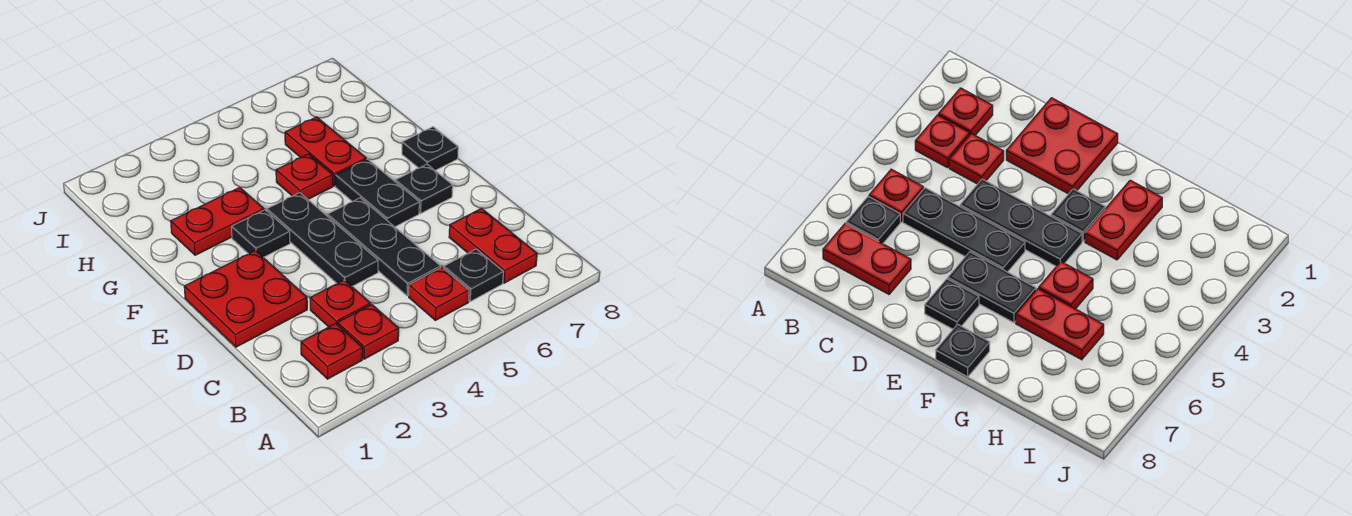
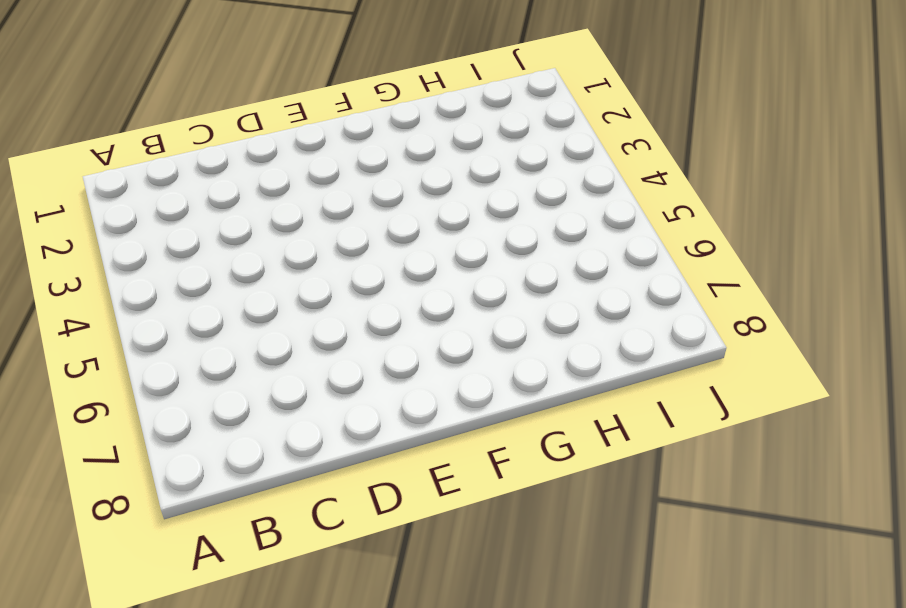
none -> red plate B2 level 1
none -> red plate B3 level 1
none -> red plate B5 level 1

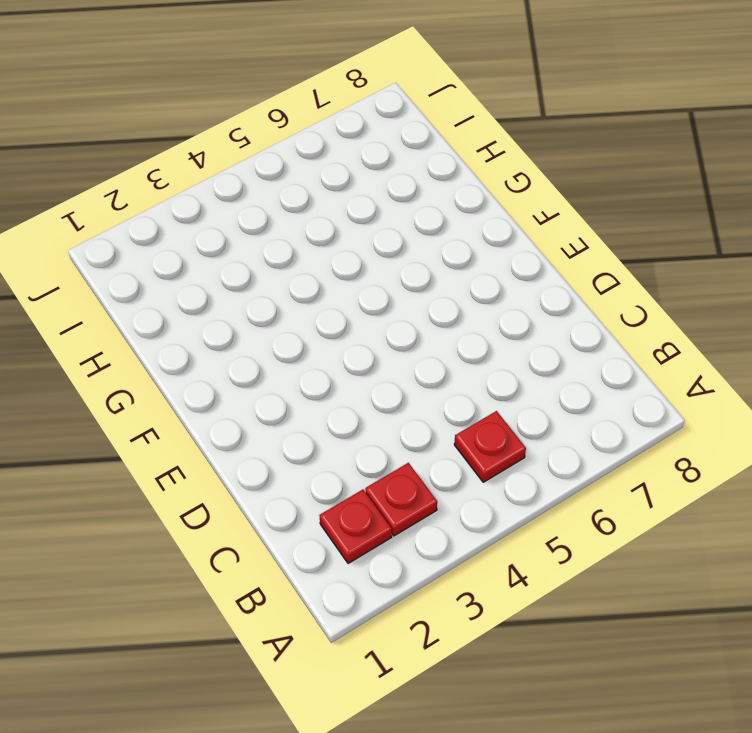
none -> black plate B6 level 1
none -> red plate B7:C7 level 1
none -> red plate C3 level 1

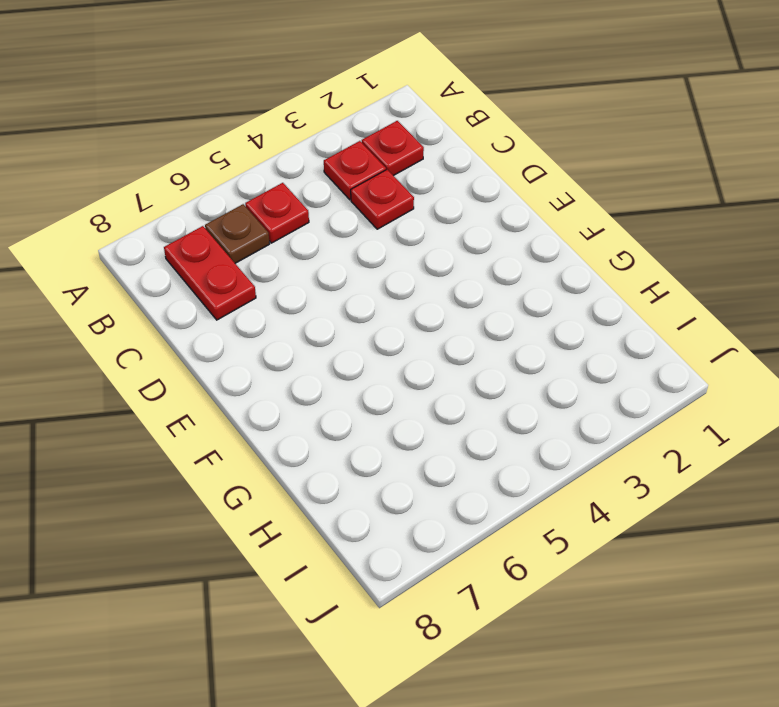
brown plate B6 level 1 -> black plate B6 level 1
none -> black plate C5:E5 level 1
none -> red plate D1:E2 level 1
none -> black plate D4:F4 level 1

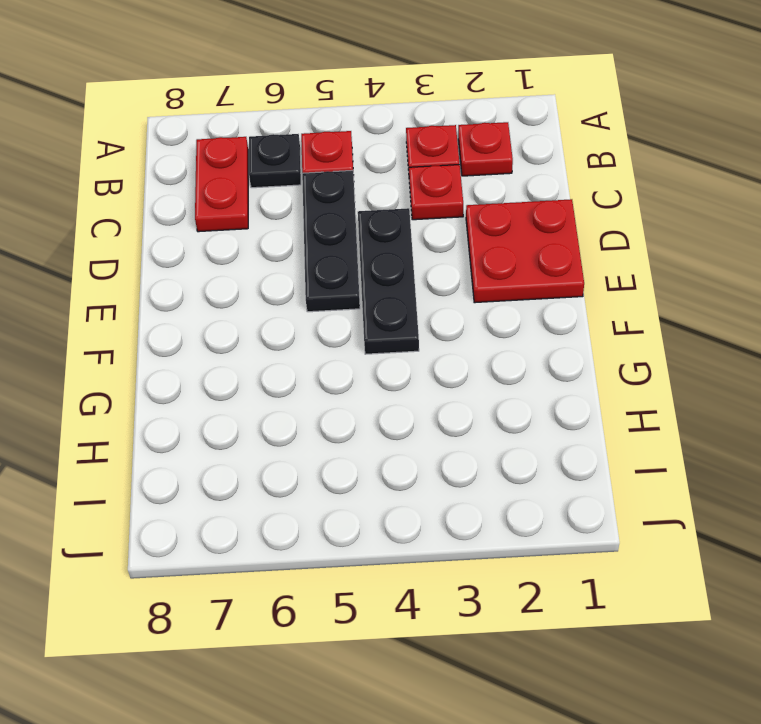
none -> black plate E6:F6 level 1
none -> black plate E7 level 1
none -> black plate F3 level 1

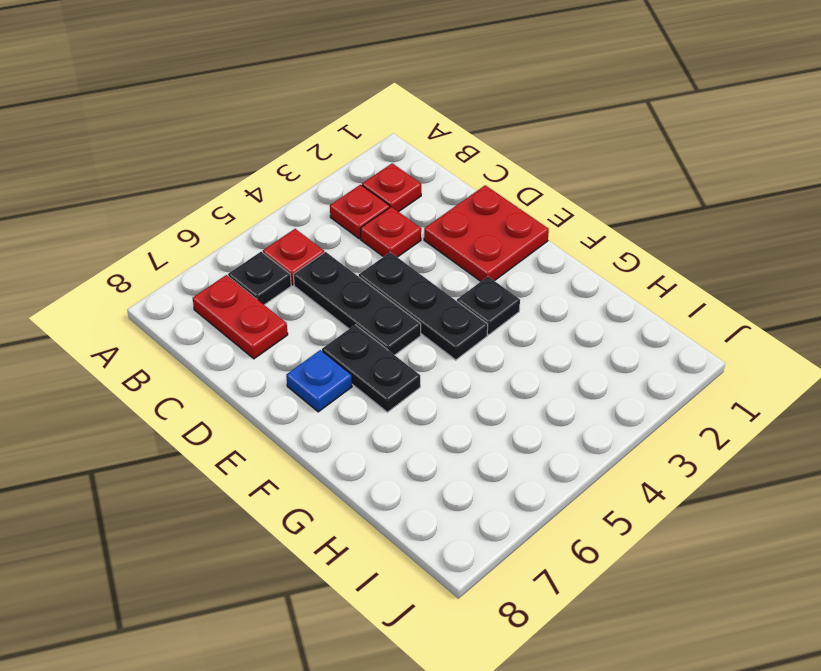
blue plate E7 level 1 -> black plate E7 level 1
none -> black plate F8 level 1
none -> red plate G2:G3 level 1
none -> red plate G5 level 1

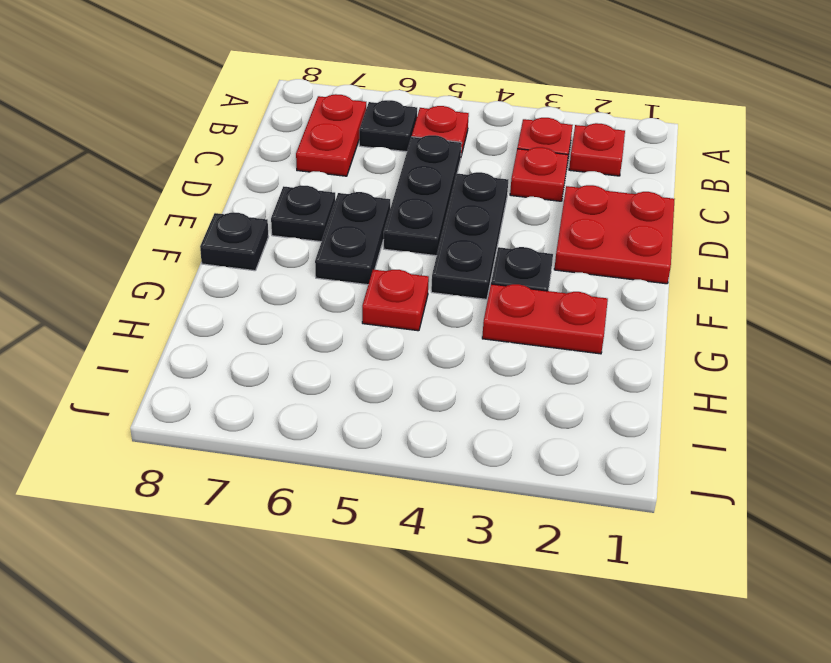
none -> red plate G6:H6 level 1

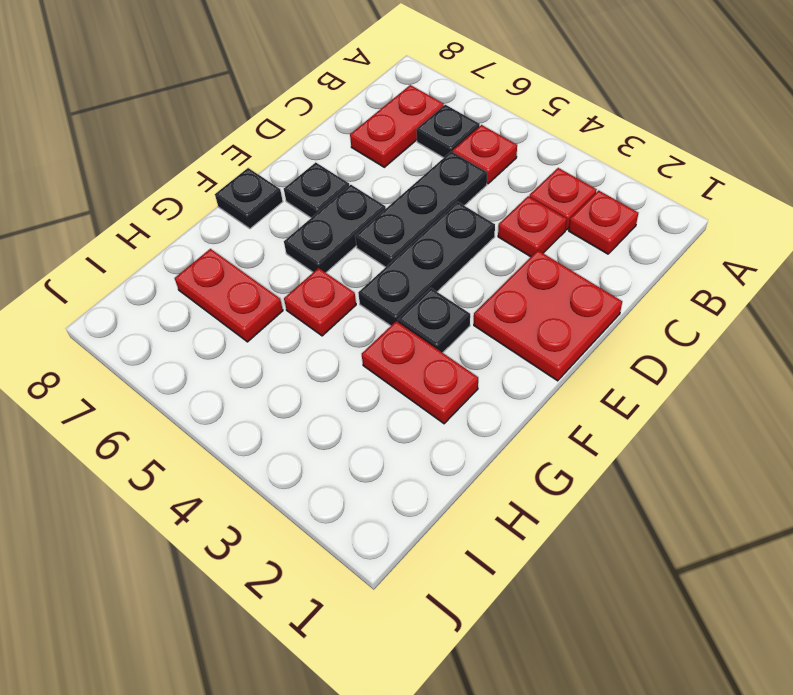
red plate H6:H7 level 1 -> red plate G6:H6 level 1

